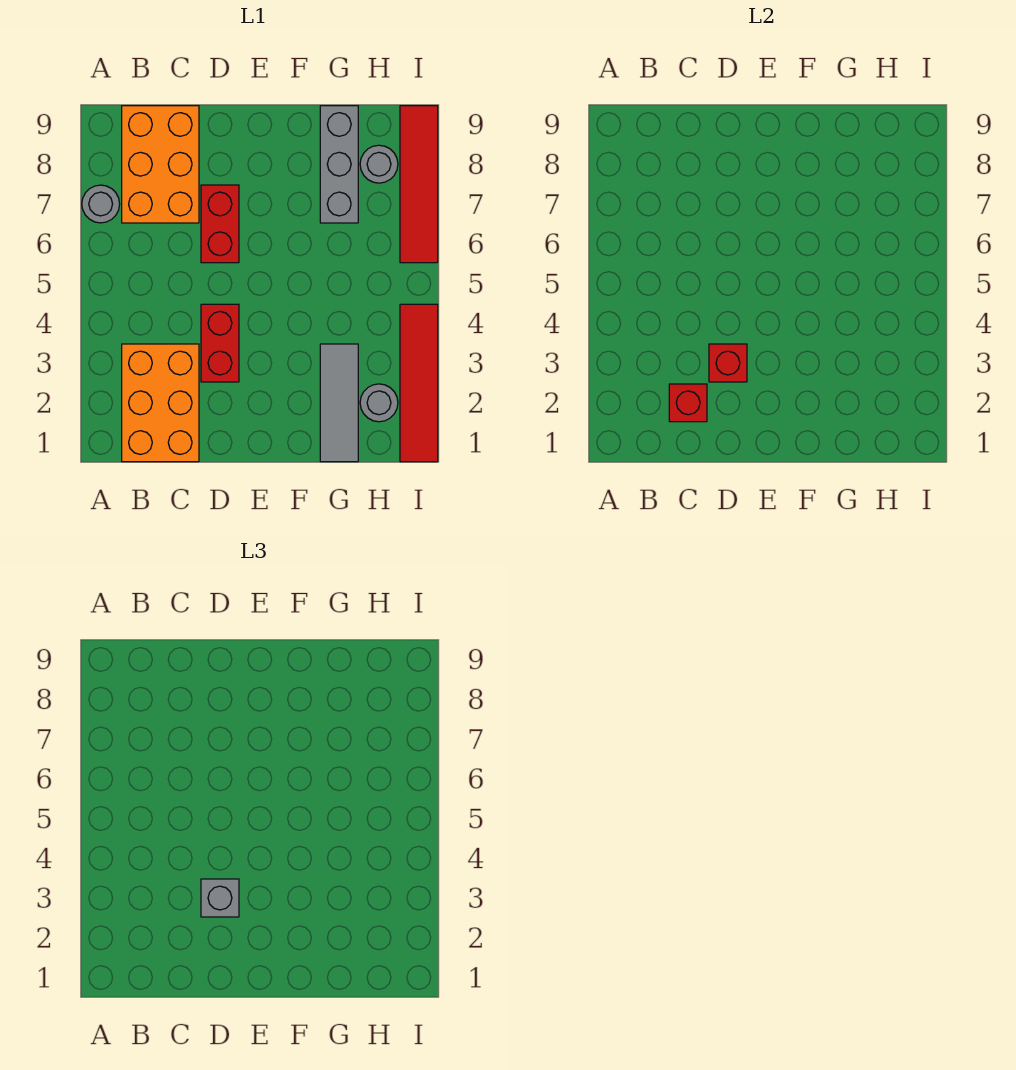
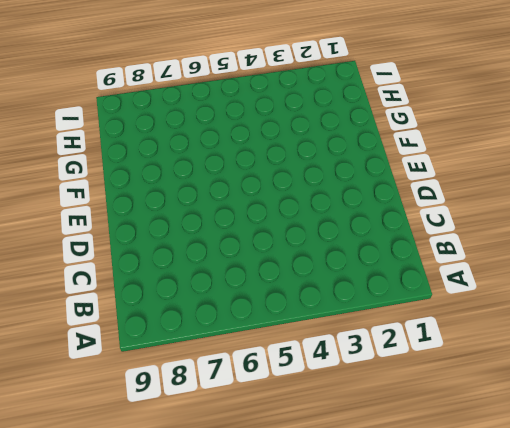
none -> grey round brick A7 level 1
none -> orange brick B1:C3 level 1
none -> orange brick B7:C9 level 1

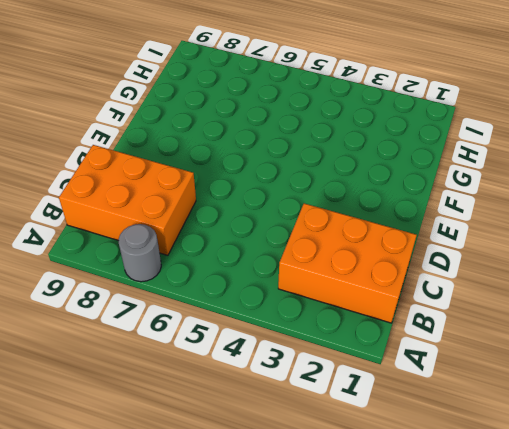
none -> red brick D3:D4 level 1
none -> red brick D6:D7 level 1
none -> grey tile G1:G3 level 1

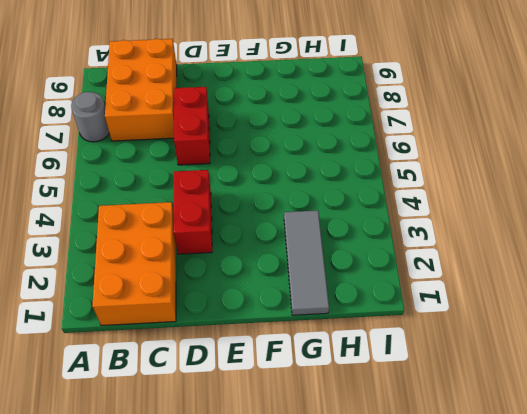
none -> grey brick G7:G9 level 1
none -> grey round brick H2 level 1
none -> grey round brick H8 level 1

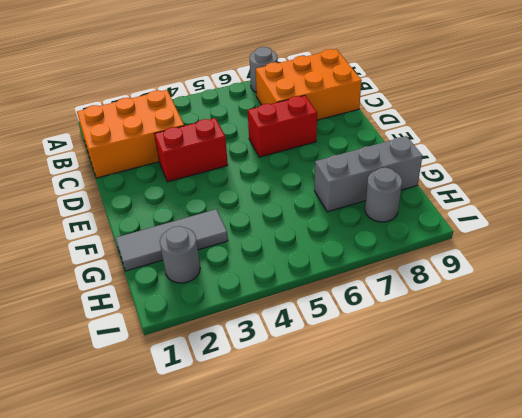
none -> red tile I1:I4 level 1
none -> red tile I6:I9 level 1
none -> red brick C2 level 2

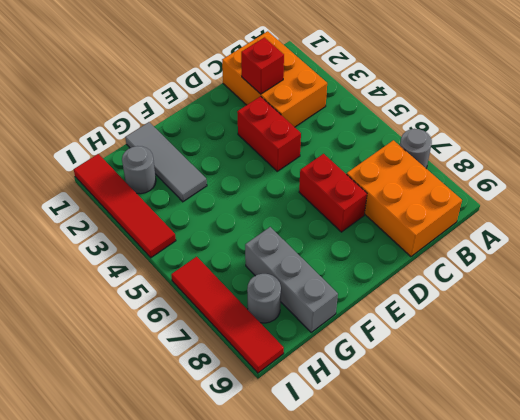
none -> red brick D3 level 2
none -> grey brick D3 level 3

